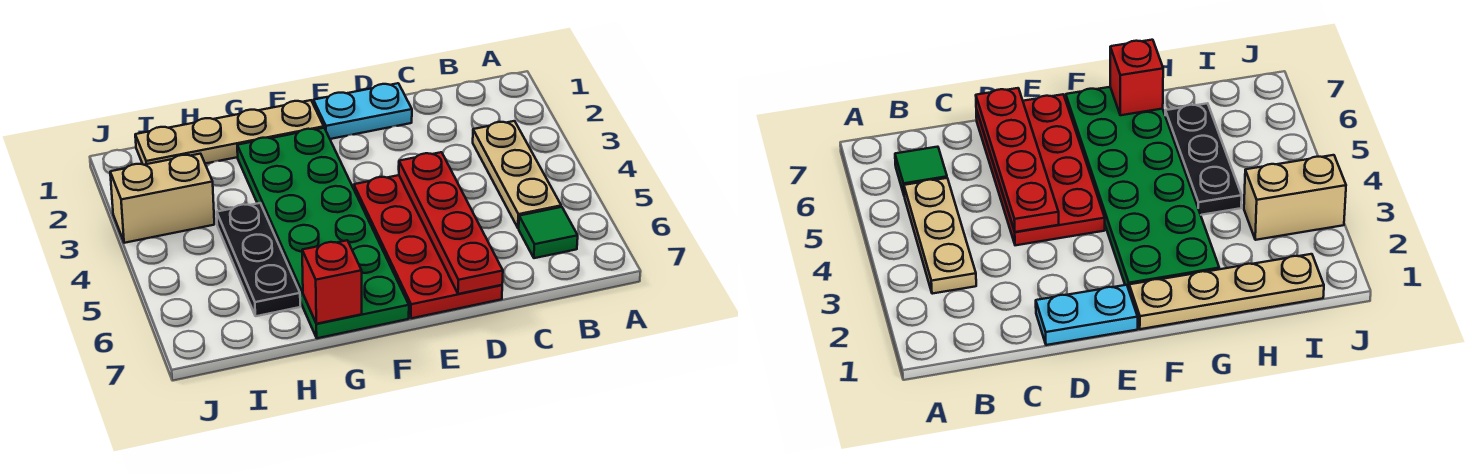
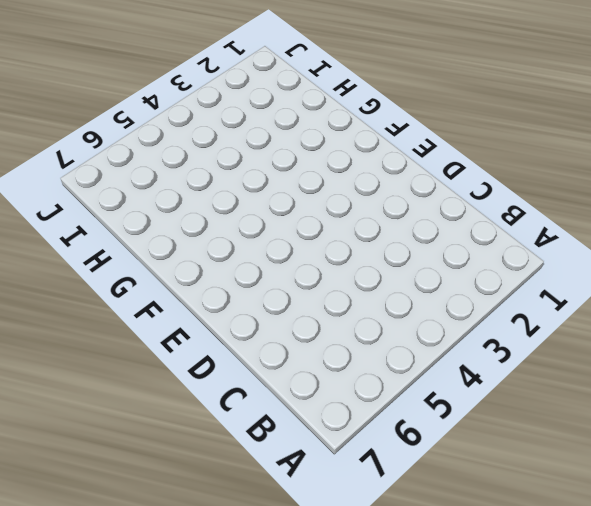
none -> tan plate B3:B5 level 1
none -> green tile B6 level 1

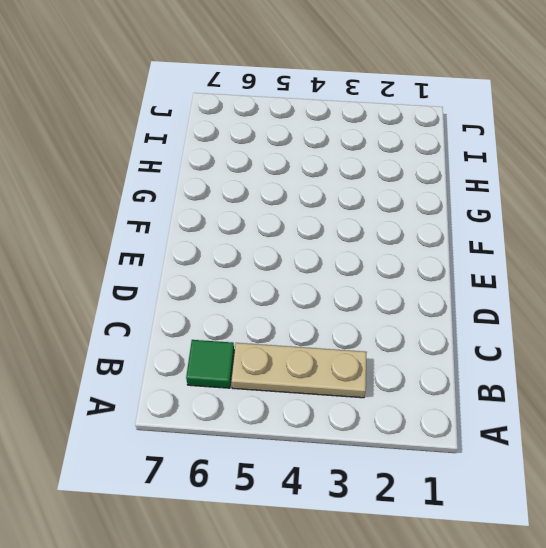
none -> cyan plate D1:E1 level 1
none -> red plate D4:E7 level 1

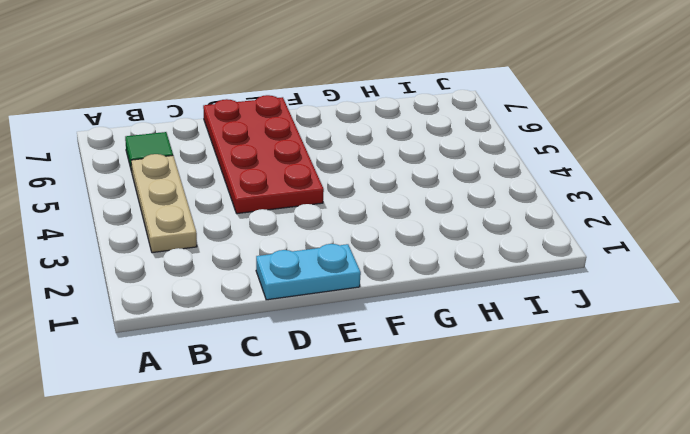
none -> tan plate F1:I1 level 1
none -> green plate F2:G7 level 1

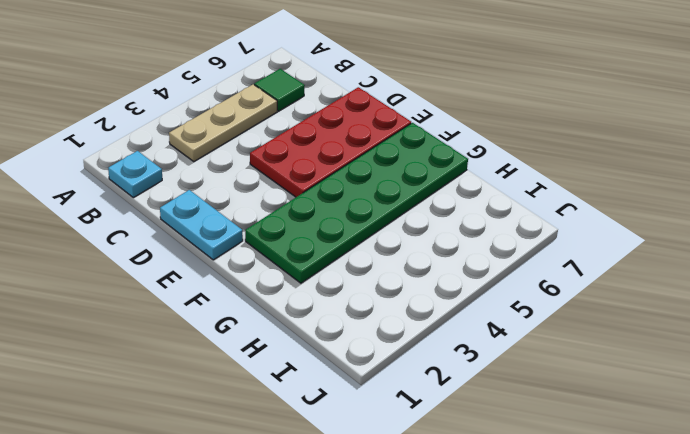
cyan plate B1 level 1 -> none
none -> tan plate F1:I1 level 1
none -> black plate H4:H6 level 1

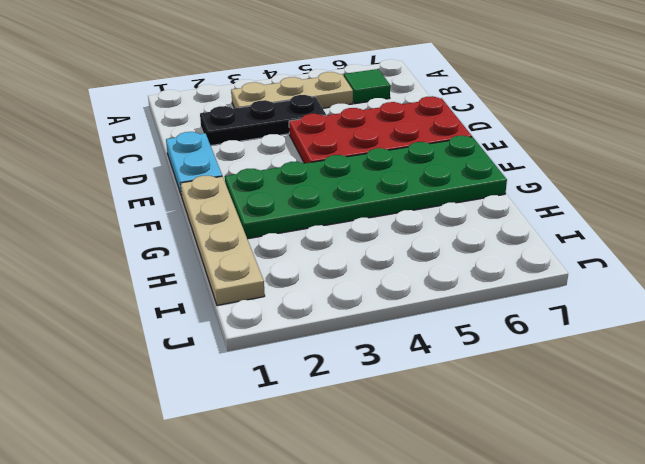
black plate C2:C4 level 1 -> black plate H4:H6 level 1
none -> tan brick I3:J3 level 1
none -> red plate D4:D7 level 2

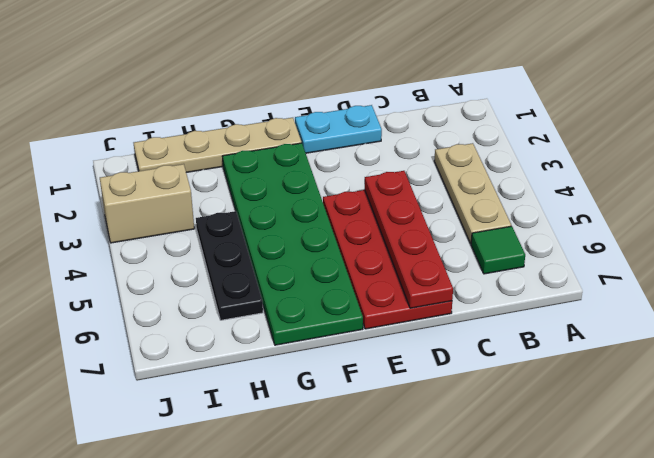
none -> red brick G7 level 2

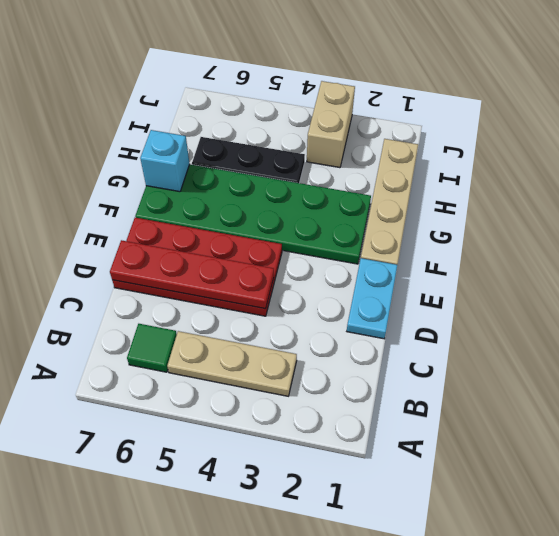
cyan brick G7 level 2 -> red brick G7 level 2

